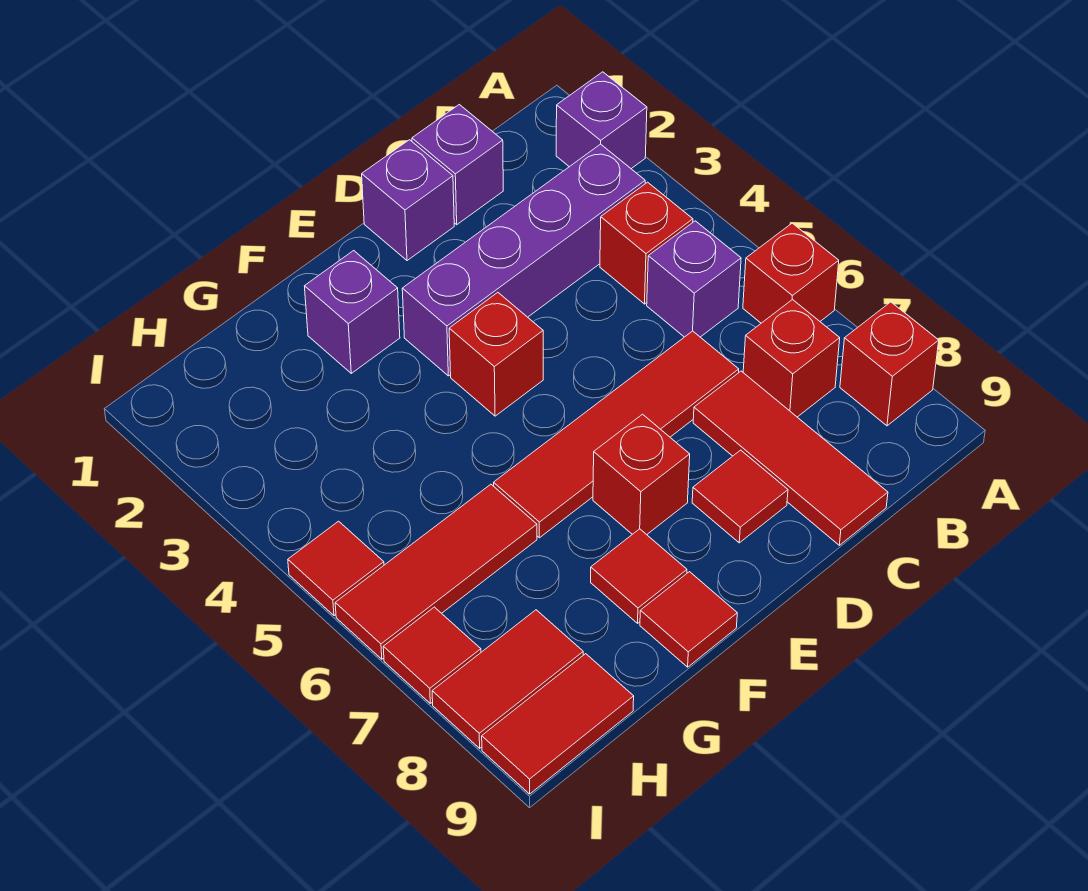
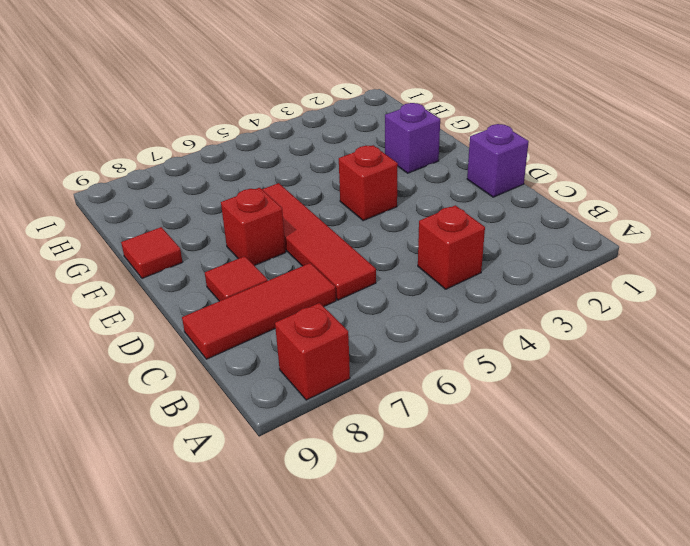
none -> purple brick A2 level 1
none -> red brick A6 level 1
none -> purple brick B3:E3 level 1

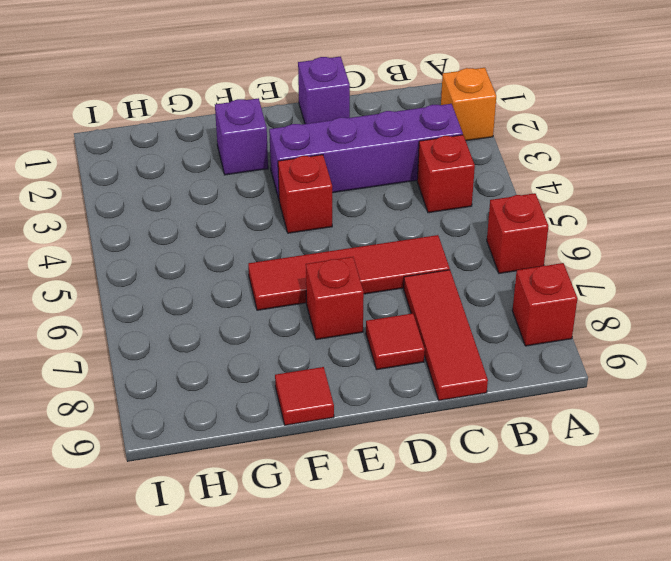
orange brick A2 level 1 -> purple brick A2 level 1
none -> purple brick B5 level 1
none -> red brick B7 level 1
none -> purple brick C1 level 1

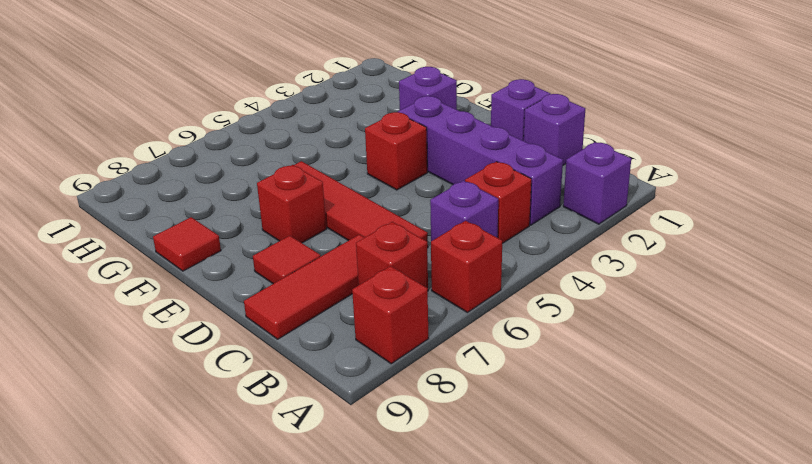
none -> red tile F8 level 1
none -> red tile G6:I6 level 1
none -> red tile H8:I8 level 1

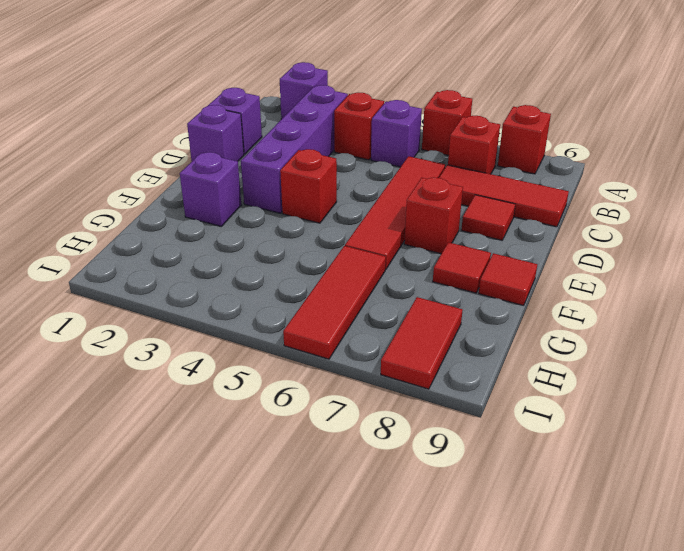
none -> red tile H9:I9 level 1
none -> red tile I5 level 1
none -> red tile I7 level 1

